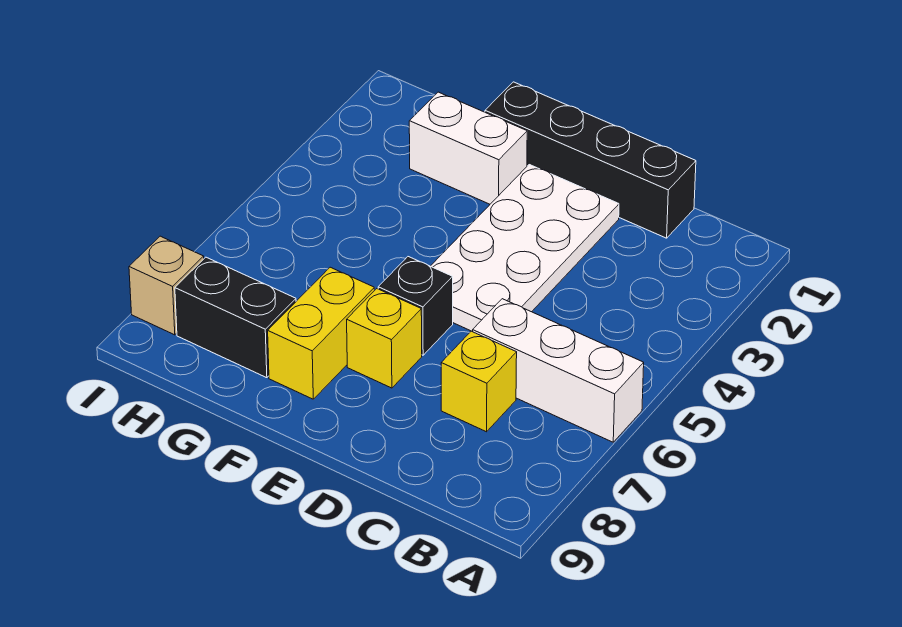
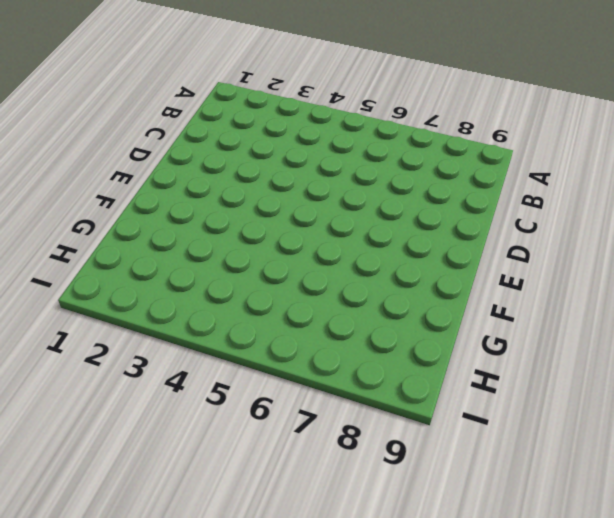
none -> white brick A6:C6 level 1
none -> black brick C1:F1 level 1

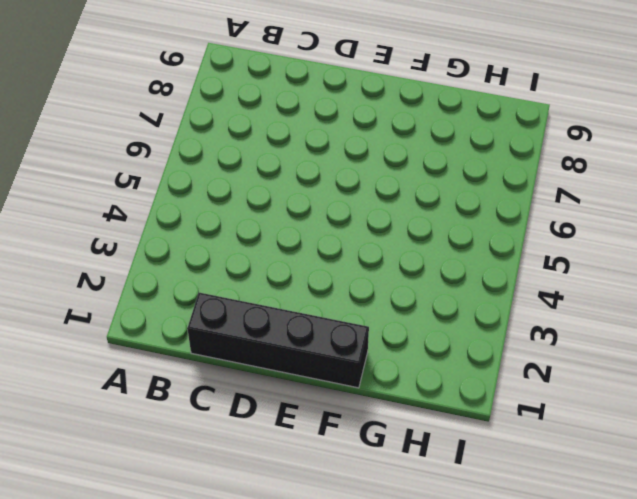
none -> white brick A6:C6 level 1
none -> yellow brick C7 level 1

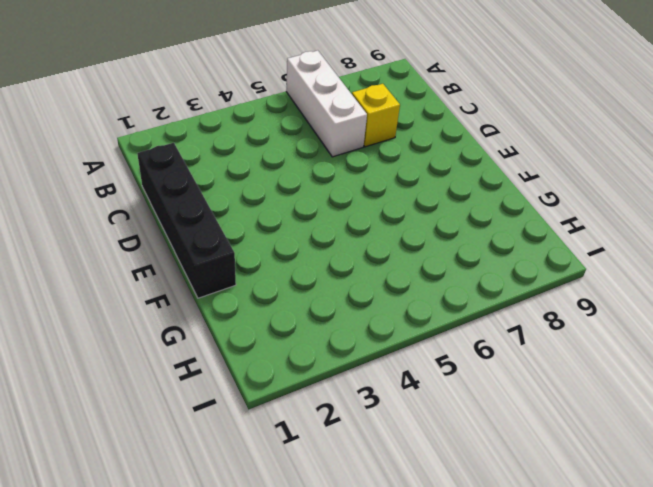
none -> white plate D2:E5 level 1
none -> black brick E6 level 1

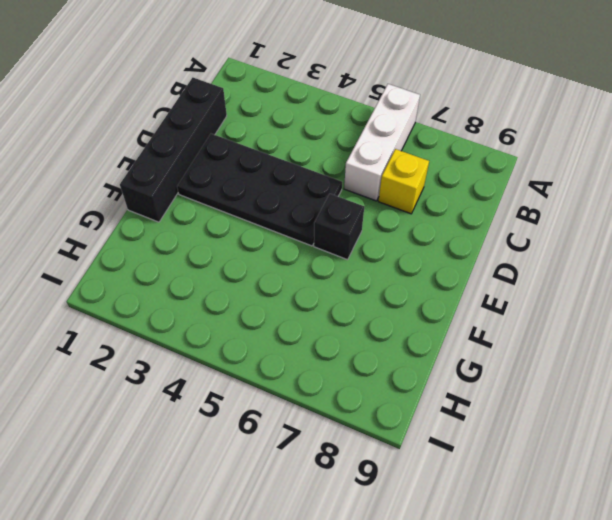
black plate D2:E5 level 1 -> white plate D2:E5 level 1
none -> yellow brick E7 level 1
none -> white brick F2:G2 level 1

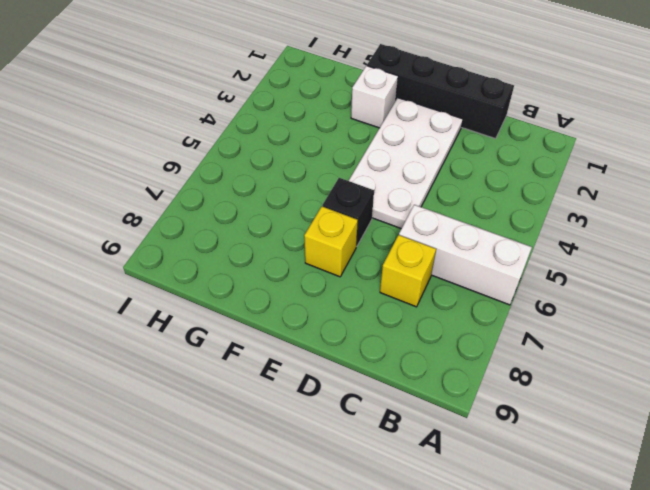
white brick F2 level 1 -> white brick F2:G2 level 1
none -> yellow brick F7:F8 level 1
none -> black brick G8:H8 level 1

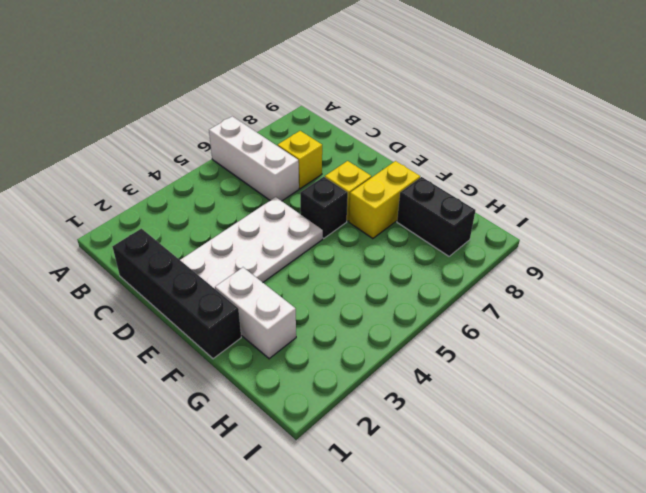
none -> tan brick I8 level 1

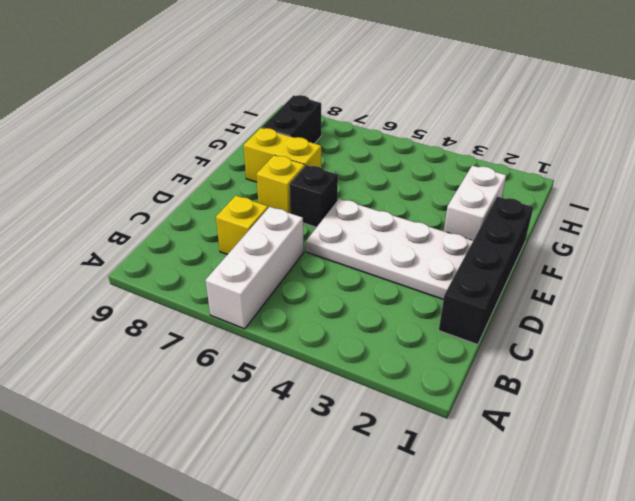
none -> tan brick I8 level 1

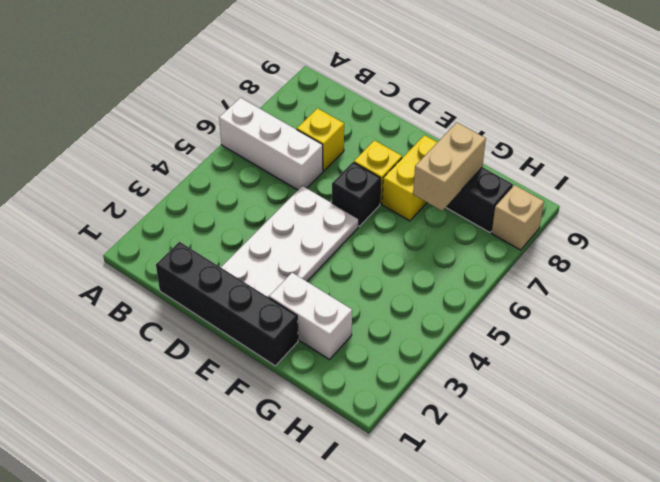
tan brick G7:G8 level 2 -> none

